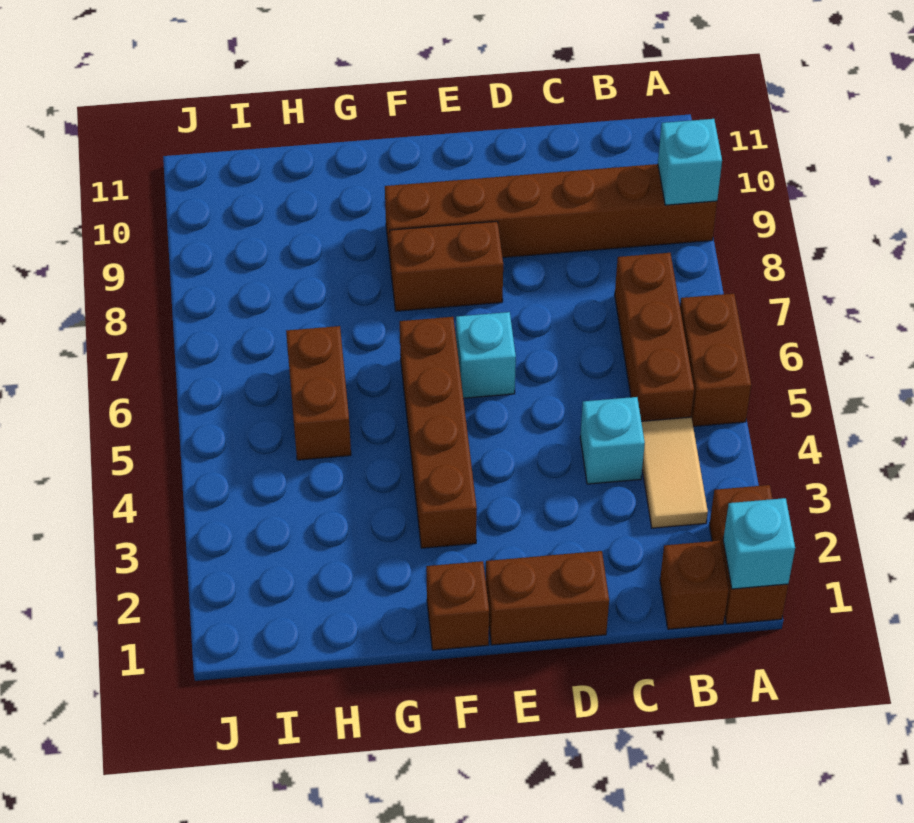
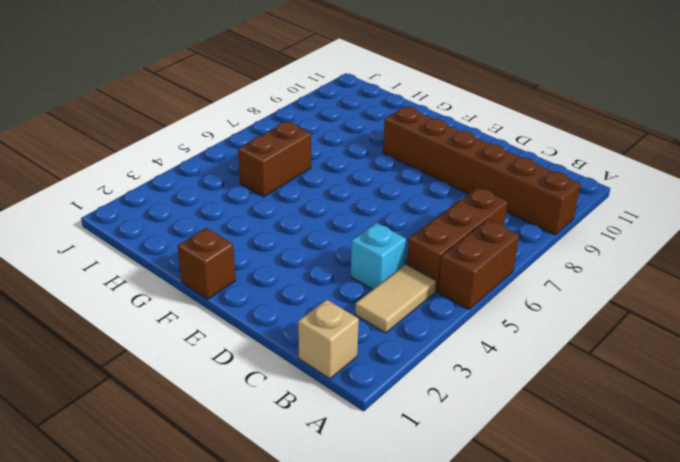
tan brick B1 level 1 -> brown brick B1 level 1
none -> brown brick A1:A2 level 1
none -> brown brick D1:E1 level 1
none -> cyan brick E6 level 1

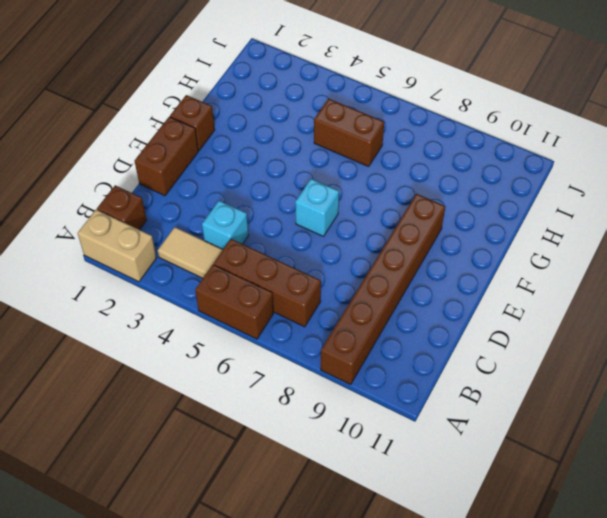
tan brick A1:A2 level 1 -> brown brick A1:A2 level 1
none -> brown brick E8:F8 level 1
none -> brown brick F3:F6 level 1
none -> cyan brick A1 level 2

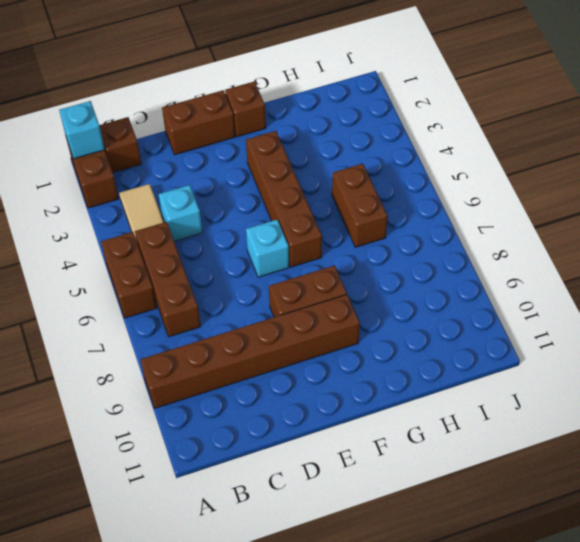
none -> cyan brick A9 level 2

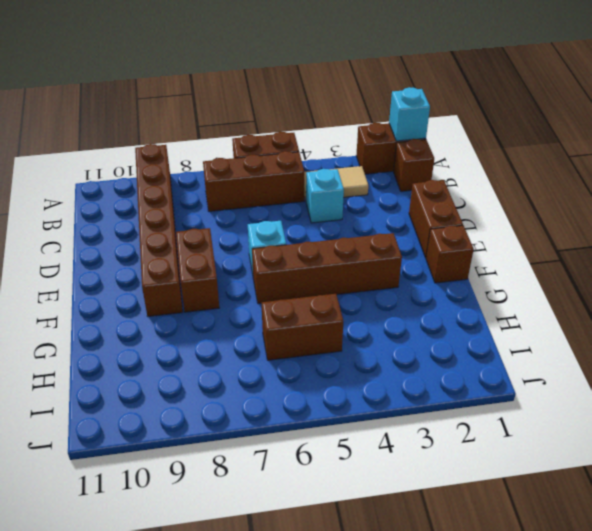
none -> cyan brick A9 level 2

